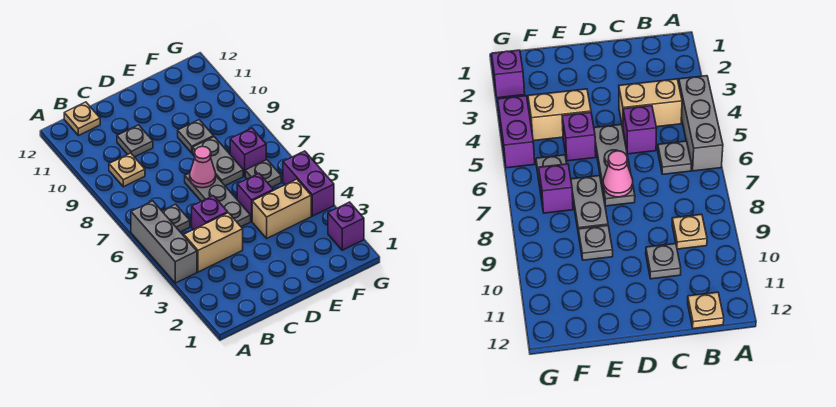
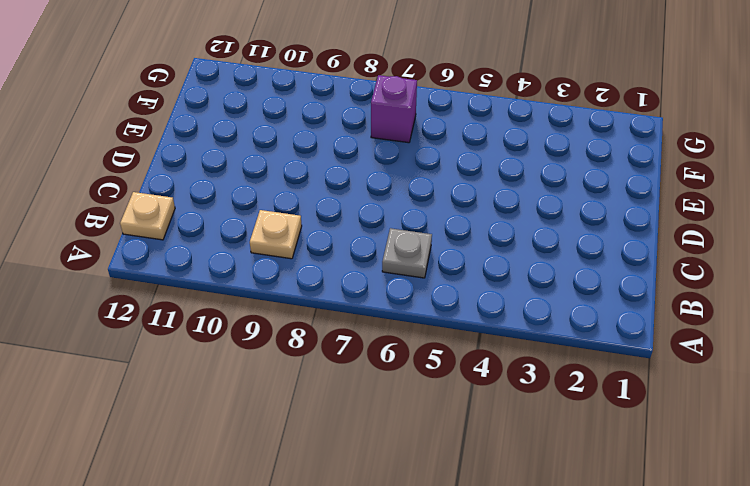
none -> grey brick A4:A6 level 1
none -> tan brick B4:C4 level 1
none -> purple brick C5 level 1

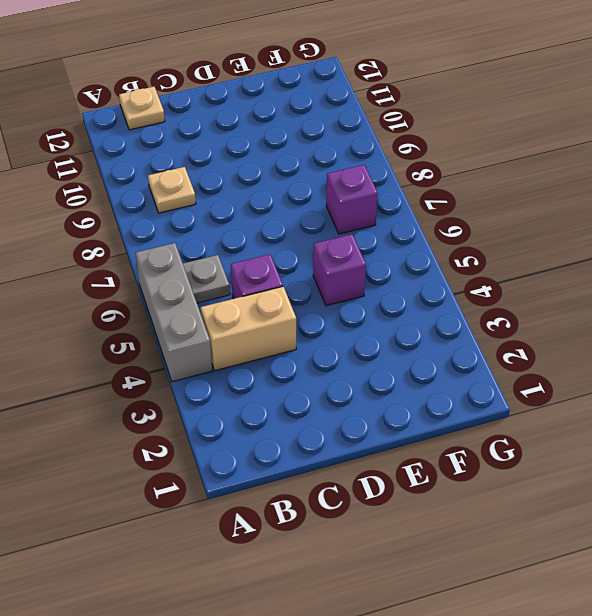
none -> grey plate C10 level 1
none -> grey plate D5:D7 level 1
none -> tan brick E4:F4 level 1

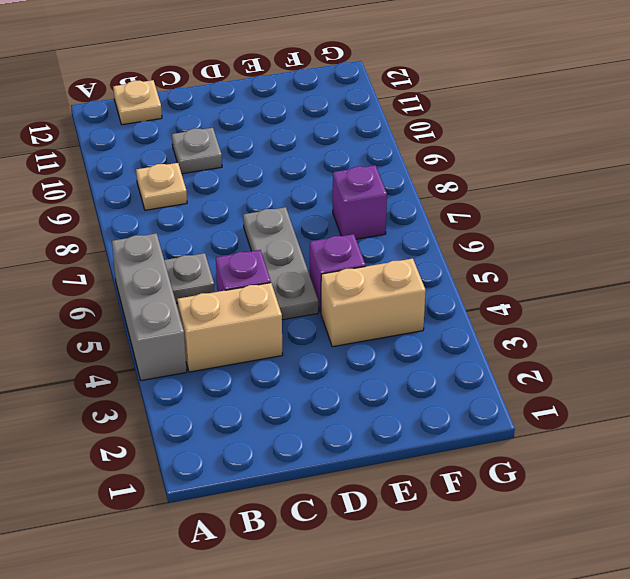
none -> grey plate E7:E8 level 1
none -> grey plate E9 level 1
none -> grey plate F6 level 1

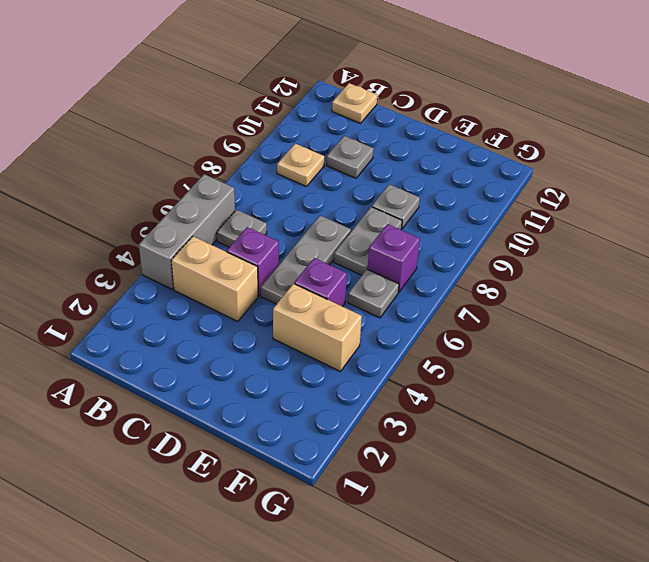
none -> purple brick G2 level 1
none -> purple brick G4:G5 level 1
none -> pink cone D7 level 2

